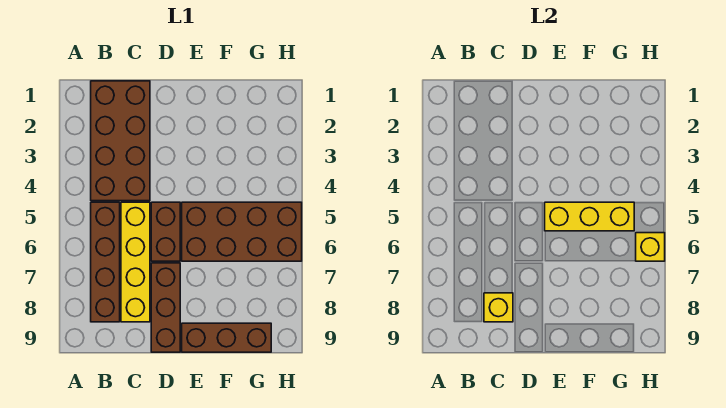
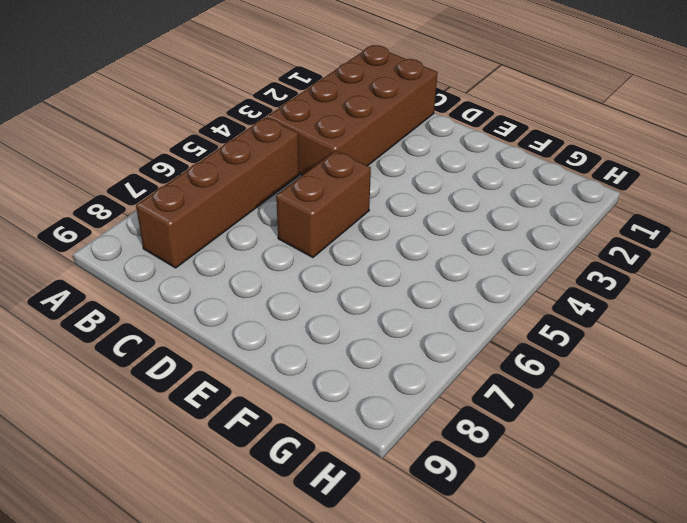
none -> yellow brick C5:C8 level 1
none -> brown brick D7:D9 level 1

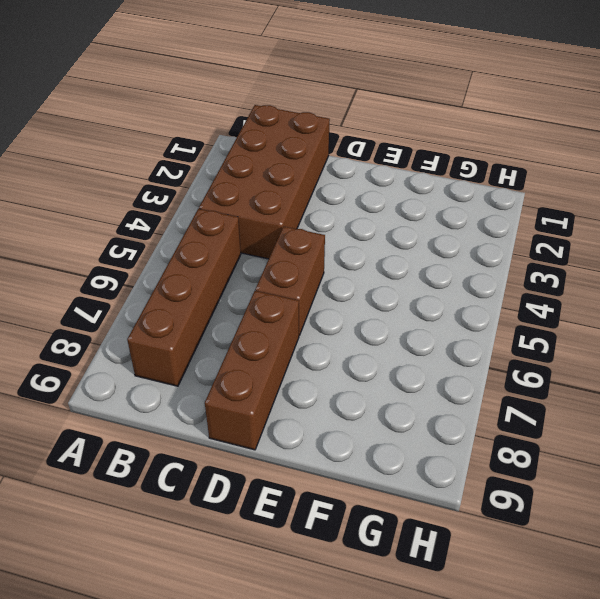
none -> yellow brick C5:C8 level 1
none -> brown brick E5:H6 level 1

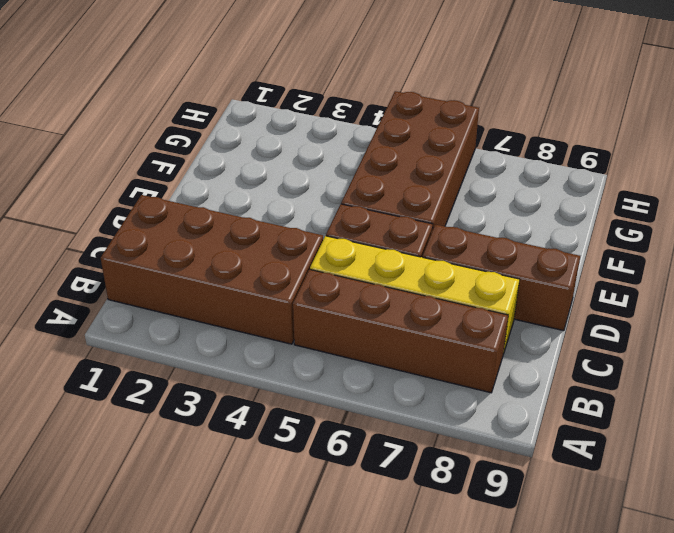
none -> brown brick E9:G9 level 1
none -> yellow brick C8 level 2

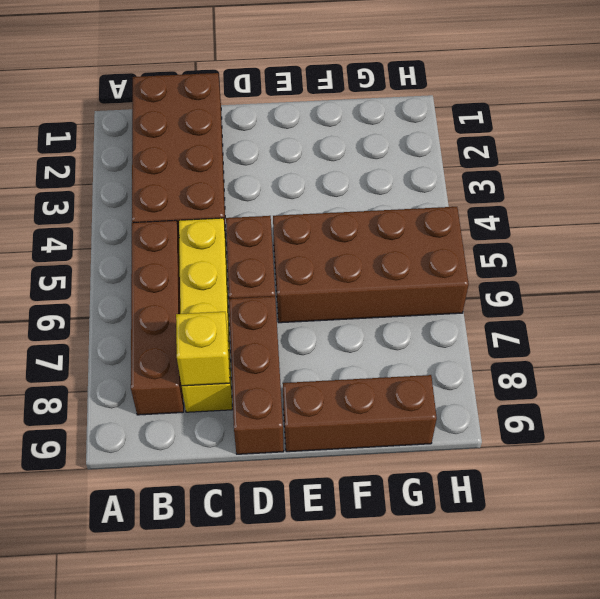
none -> yellow brick E5:G5 level 2
none -> yellow brick H6 level 2

